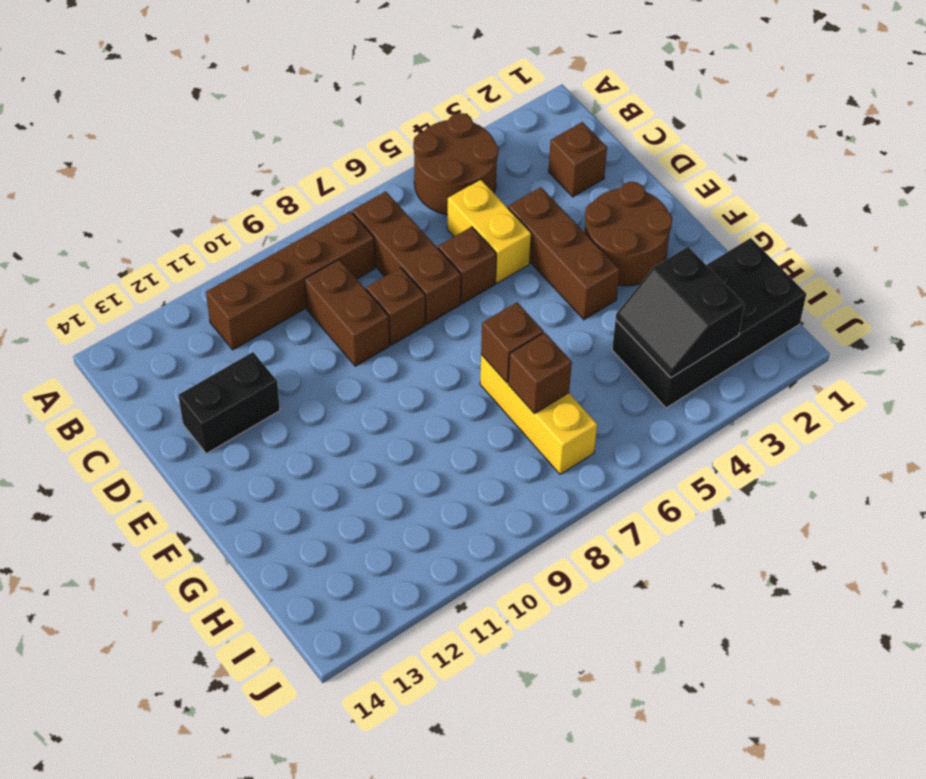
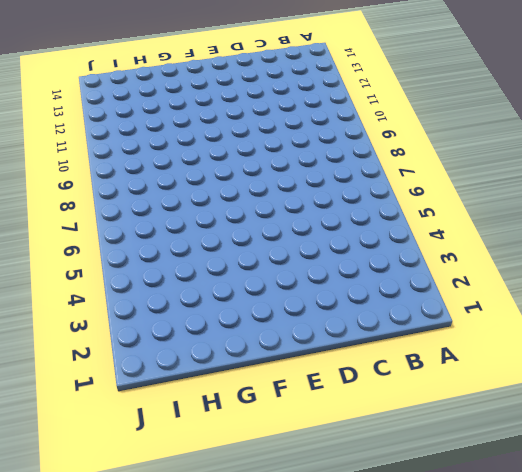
none -> brown round brick A4:B5 level 1
none -> brown brick B7:D7 level 1
none -> brown brick B8:B11 level 1

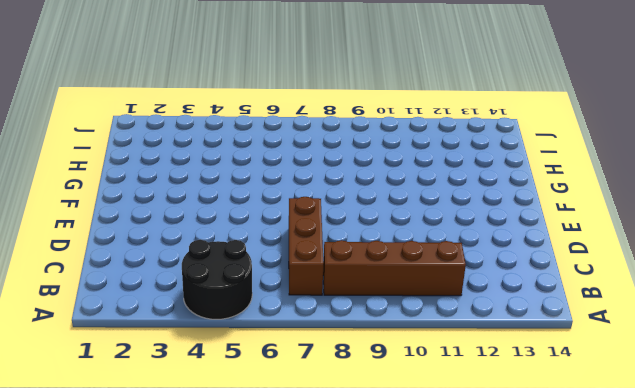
black round brick A4:B5 level 1 -> brown round brick A4:B5 level 1
none -> brown brick C2 level 1
none -> yellow brick C5:D5 level 1
none -> brown brick C9:D9 level 1

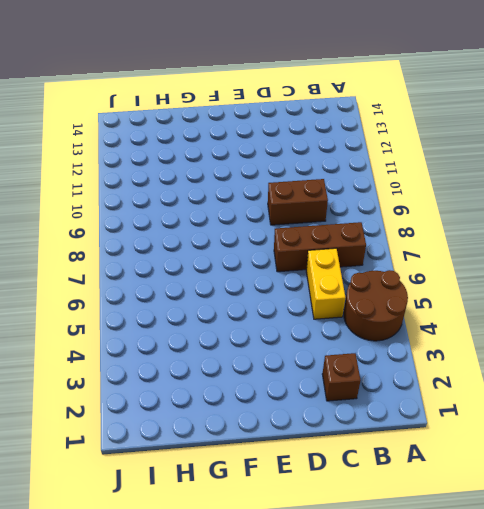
yellow brick C5:C6 level 1 -> yellow brick C5:D5 level 1
none -> brown brick B8:B11 level 1
none -> brown brick D4:F4 level 1
none -> brown brick D6 level 1

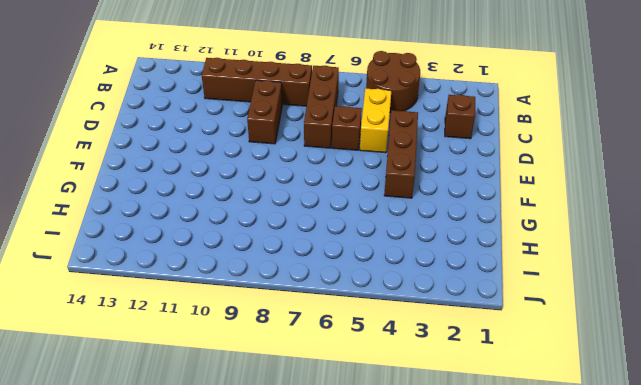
none -> brown brick D8 level 1
none -> black brick D12:D13 level 1
none -> brown round brick E2:F3 level 1

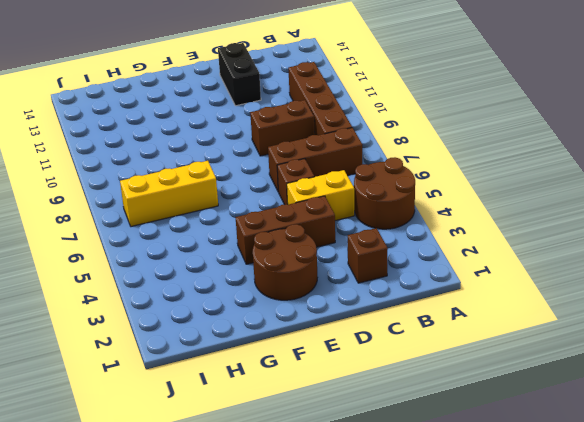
none -> brown brick D8 level 1
none -> black brick H1:I4 level 1
none -> brown brick G7 level 2

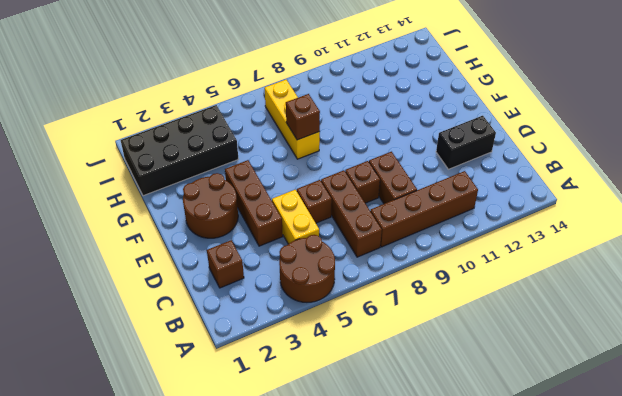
none -> black slope H3:I4 level 2 top 3
none -> brown brick H7 level 2

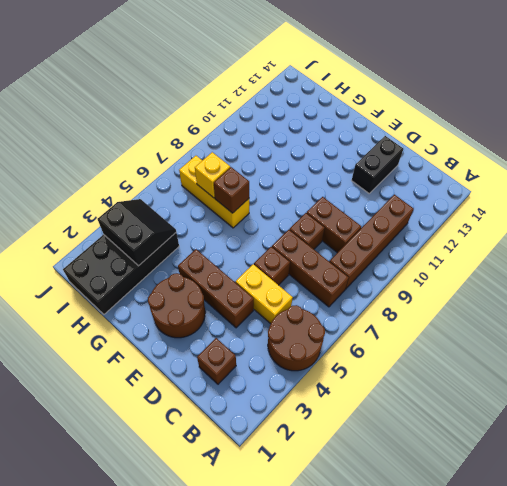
yellow brick H7 level 2 -> brown brick H7 level 2

